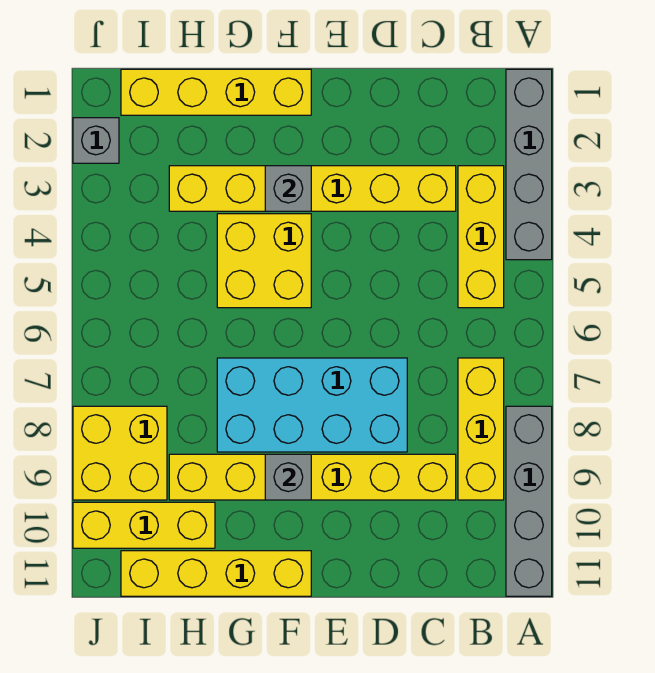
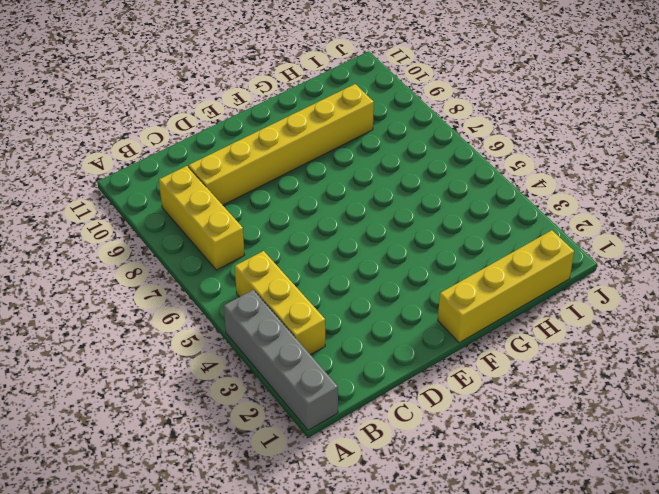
none -> grey brick A8:A11 level 1
none -> yellow brick C3:H3 level 1
none -> cyan brick D7:G8 level 1

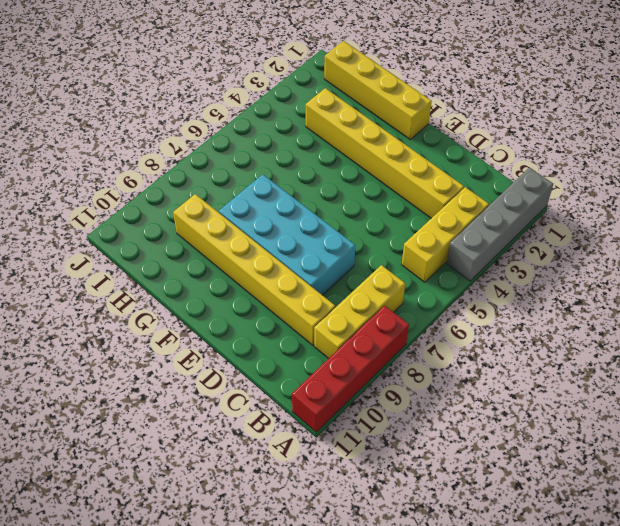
red brick A8:A11 level 1 -> grey brick A8:A11 level 1
none -> yellow brick F4:G5 level 1
none -> yellow brick F11:I11 level 1
none -> yellow brick H10:J10 level 1

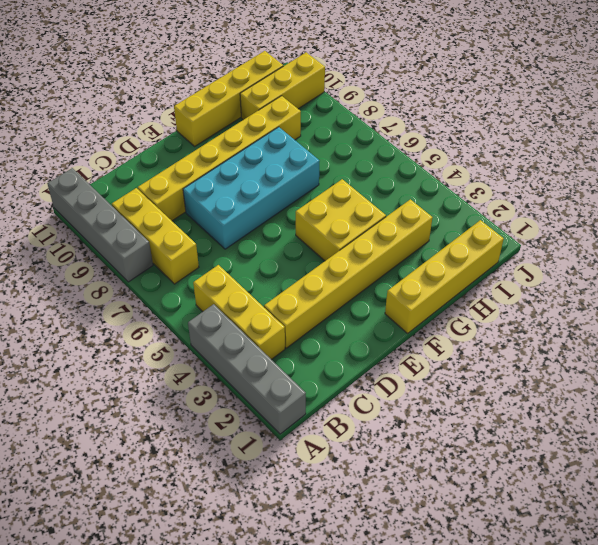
none -> yellow brick I8:J9 level 1
none -> grey brick J2 level 1
none -> grey brick F3 level 2

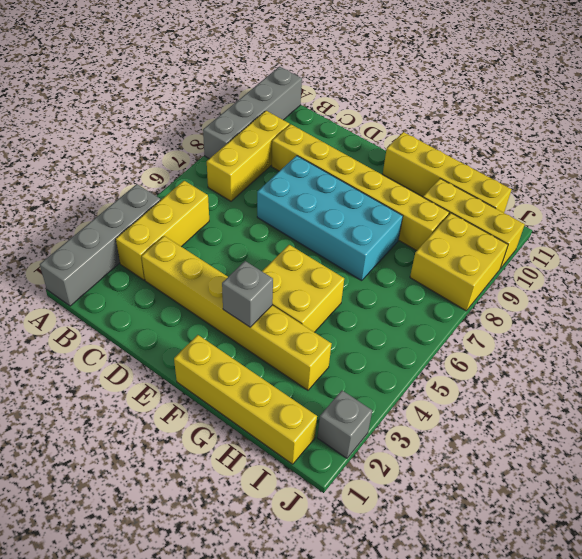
none -> grey brick F9 level 2

